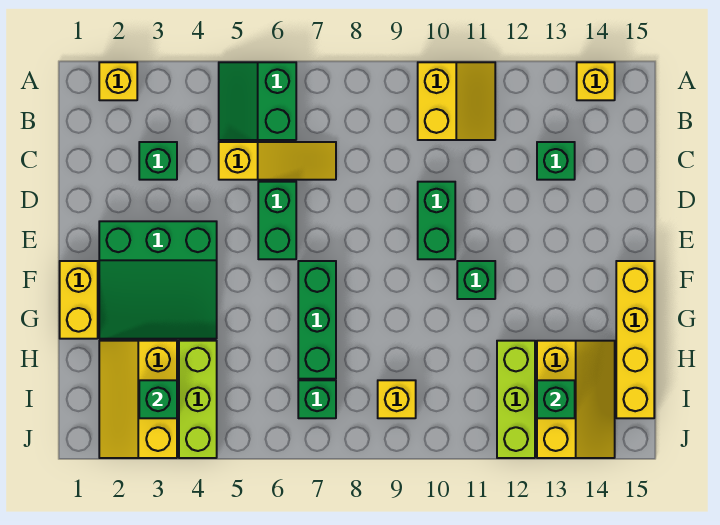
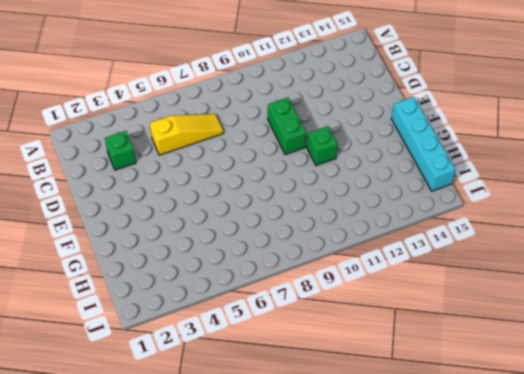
cyan brick F15:I15 level 1 -> yellow brick F15:I15 level 1
none -> yellow brick A2 level 1
none -> green slope A5:B6 level 1 top 6
none -> yellow slope A10:B11 level 1 top 10

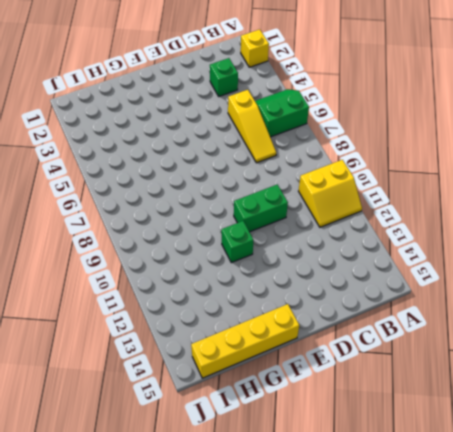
none -> yellow brick A14 level 1
none -> green brick C13 level 1
none -> green brick D6:E6 level 1

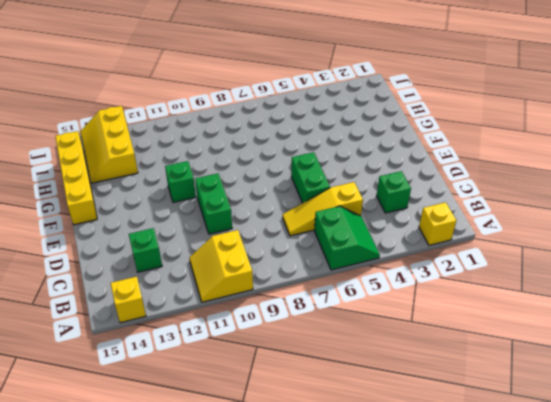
none -> green slope E2:G4 level 1 top E
none -> yellow brick F1:G1 level 1
none -> green brick F7:H7 level 1

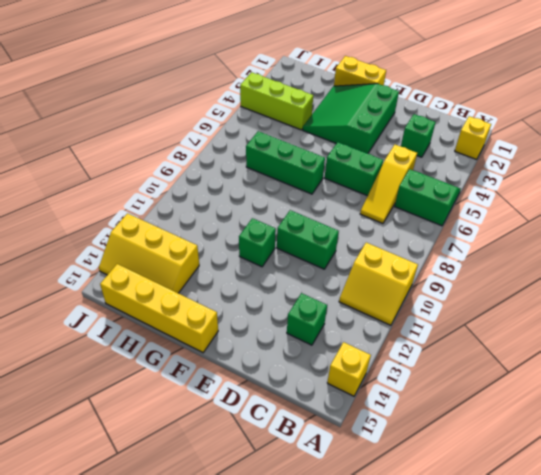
none -> yellow slope H2:J3 level 1 top 3
none -> lime brick H12:J12 level 1
none -> green brick I7 level 1

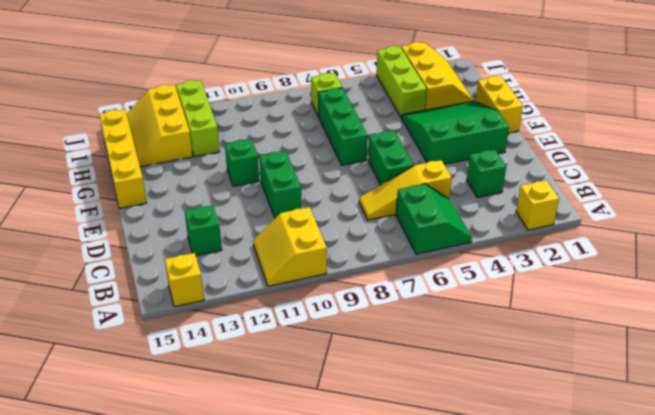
lime brick I7 level 1 -> green brick I7 level 1
none -> yellow brick I9 level 1
none -> green brick I3 level 2
none -> green brick I13 level 2

